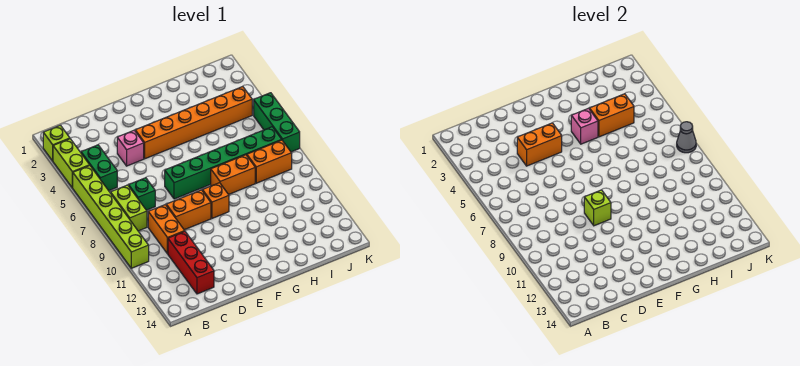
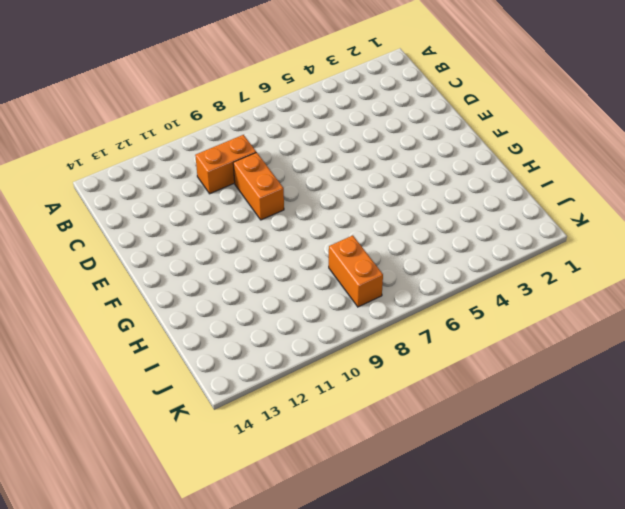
none -> lime brick A2 level 1
none -> lime brick A3:A4 level 1
none -> lime brick A5:A10 level 1

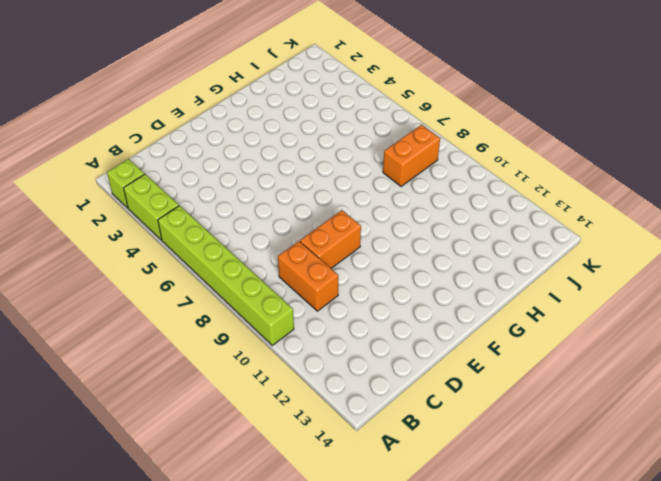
none -> green brick B4:B5 level 1
none -> lime brick B7:B8 level 1
none -> green brick C7 level 1

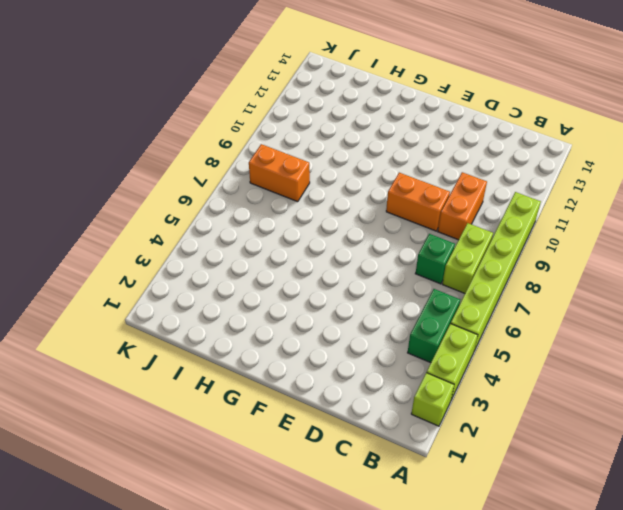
none -> red brick C11:C13 level 1
none -> pink brick D4 level 1
none -> orange brick E4:J4 level 1

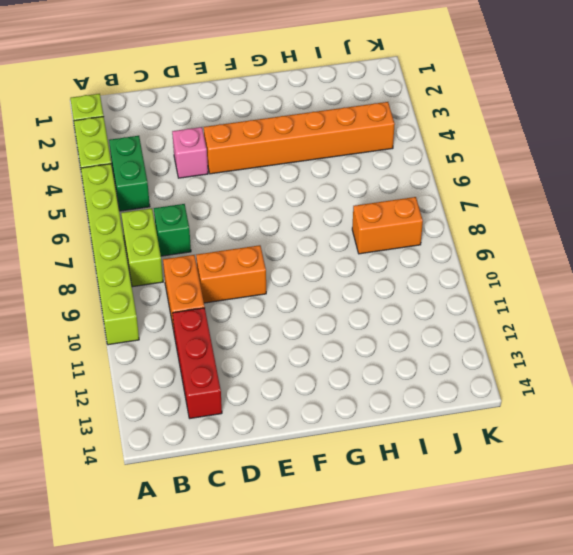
none -> green brick E7:J7 level 1
none -> orange brick F9 level 1
none -> orange brick G8:H8 level 1

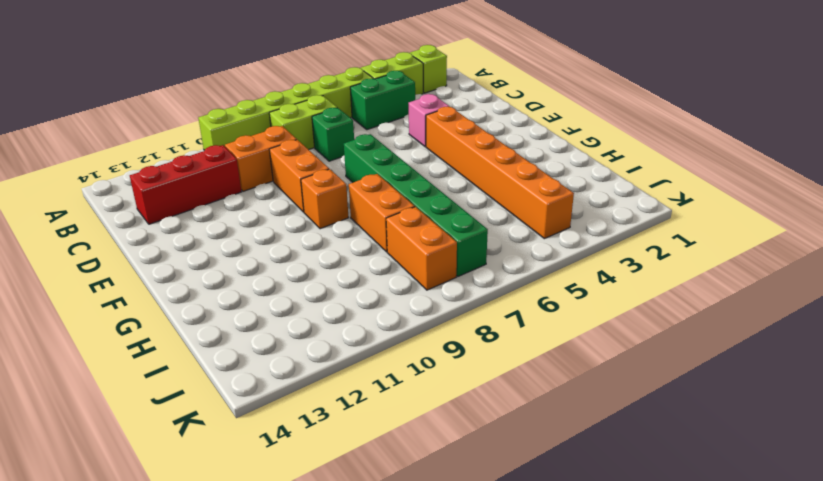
none -> green brick K5:K7 level 1
none -> orange brick D4:E4 level 2
none -> lime brick E9 level 2

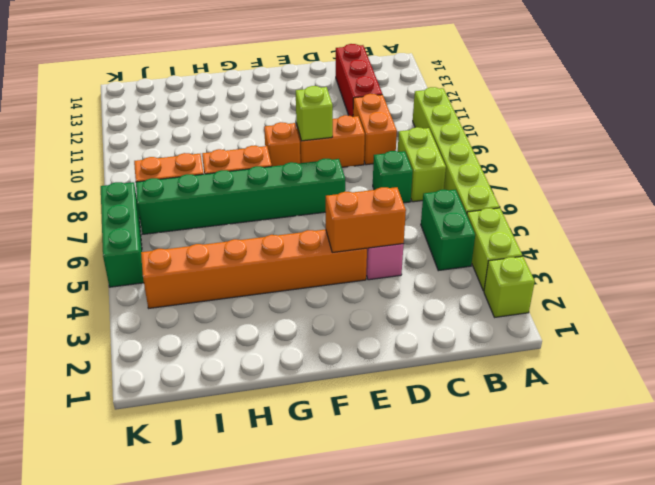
none -> pink brick G4 level 2
none -> orange brick H4:I4 level 2
none -> grey cone K7 level 2

